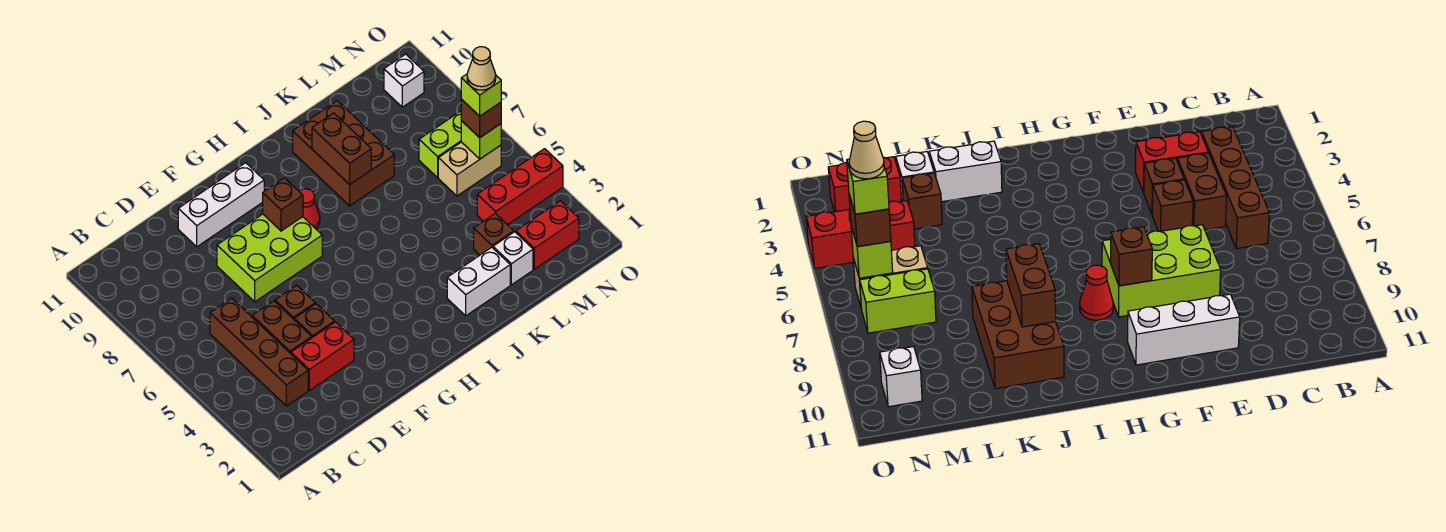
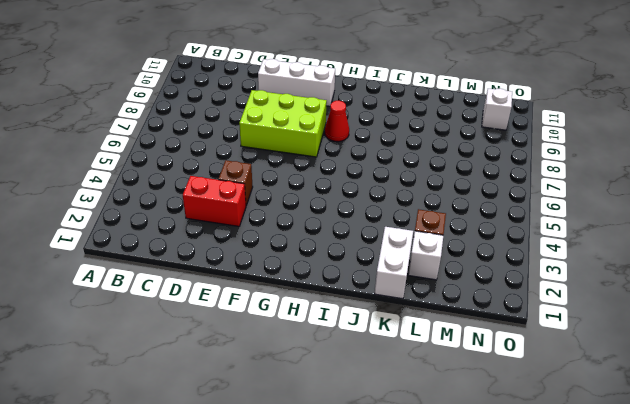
white brick K1:K2 level 1 -> white brick J2:K2 level 1
none -> brown brick C3:C6 level 1
none -> brown brick D4:D5 level 1
none -> brown brick E5 level 1

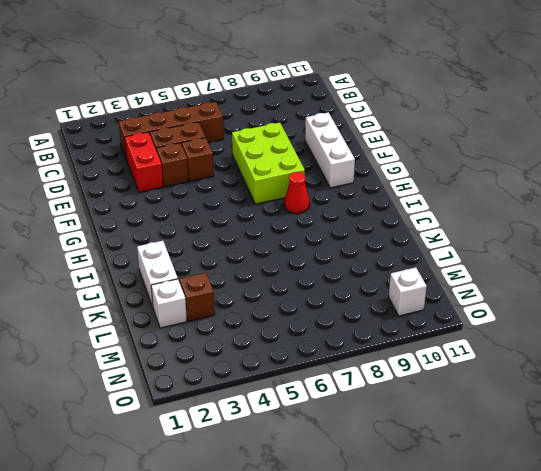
none -> brown brick J8:K10 level 1
none -> red brick M2:N2 level 1
none -> red brick M4:O4 level 1

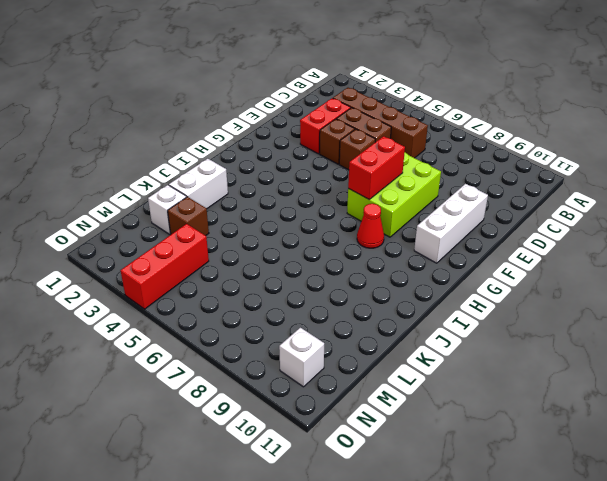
red brick F7:G7 level 2 -> red brick M2:N2 level 1
none -> brown brick J8:K10 level 1
none -> tan brick M6:N6 level 1
none -> lime brick M7:N7 level 1

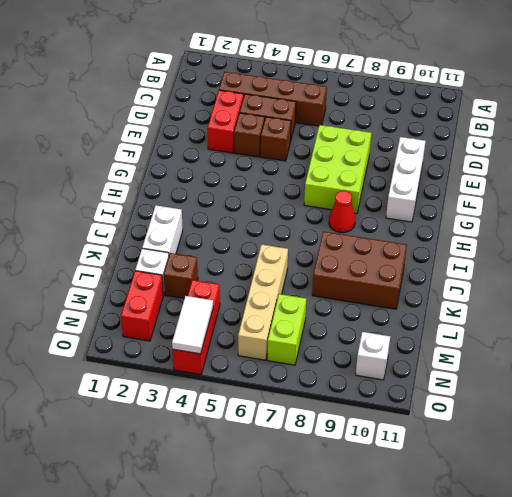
tan brick K6:N6 level 1 -> tan brick M6:N6 level 1
white tile N4:O4 level 2 -> none
none -> brown brick G8 level 2
none -> brown brick J8:J9 level 2
none -> lime brick N6 level 2

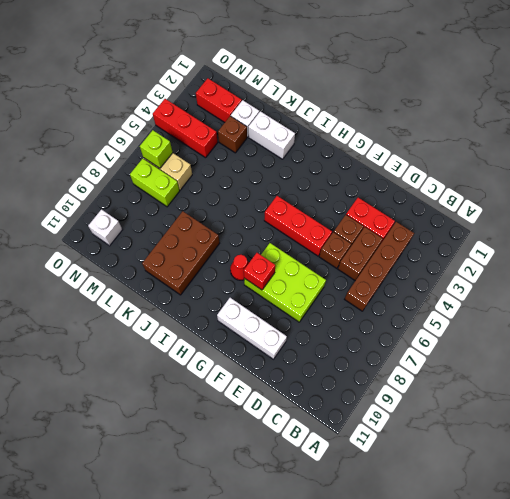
red brick F5:H5 level 1 -> none
red brick G8 level 2 -> brown brick G8 level 2
none -> brown brick J8:J9 level 2
none -> brown brick N6 level 3
none -> lime brick N6 level 4

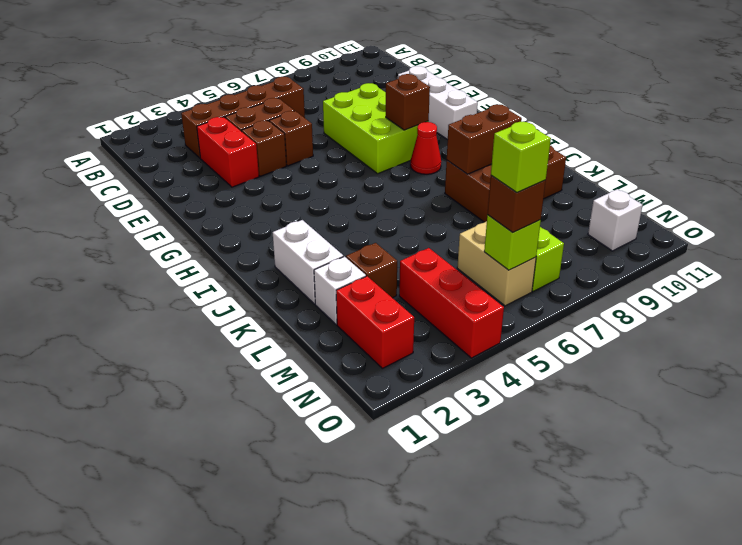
none -> tan cone N6 level 5

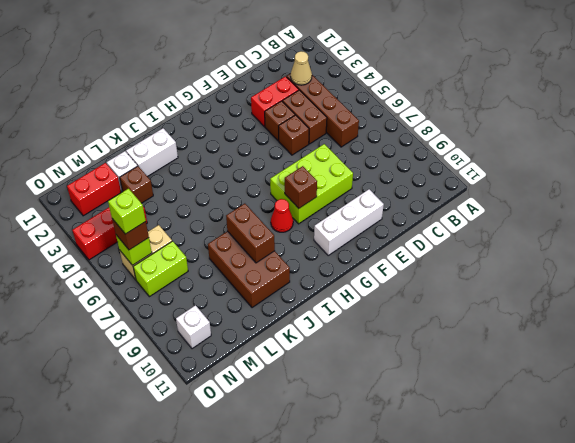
tan cone C3 level 2 -> tan cone N6 level 5

